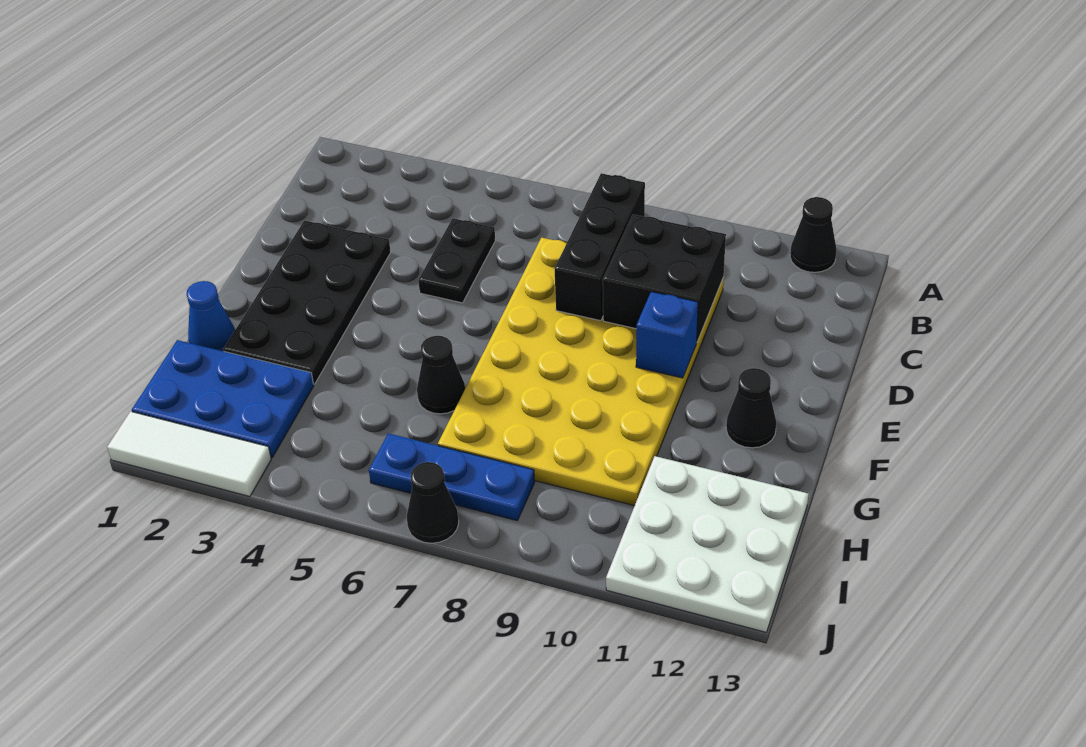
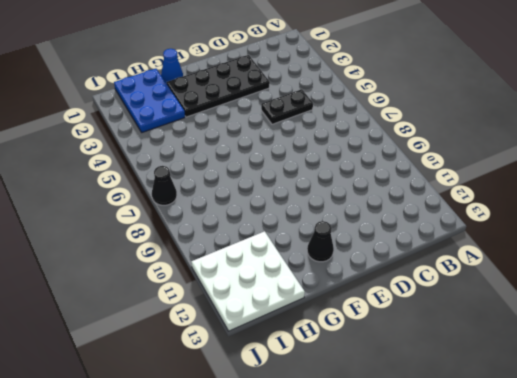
none -> black cone A12 level 1
none -> yellow plate C7:H10 level 1
none -> black cone G6 level 1

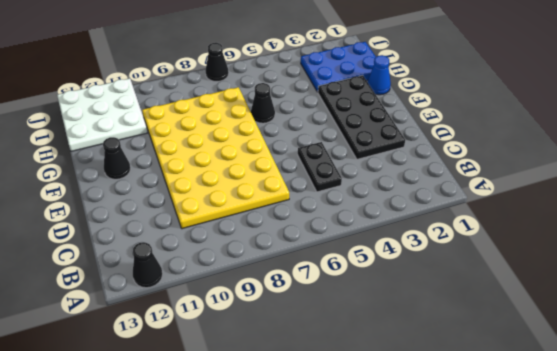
none -> blue plate I6:I8 level 1
none -> white tile J1:J3 level 1
none -> black brick B8:D8 level 2

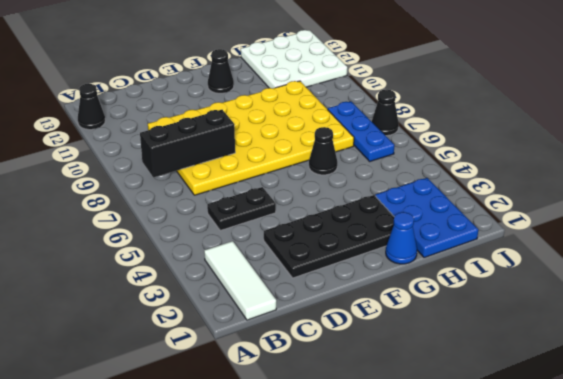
white tile B1:B3 level 1 -> white tile J1:J3 level 1
none -> black brick C9:D10 level 2
none -> blue brick E10 level 2

